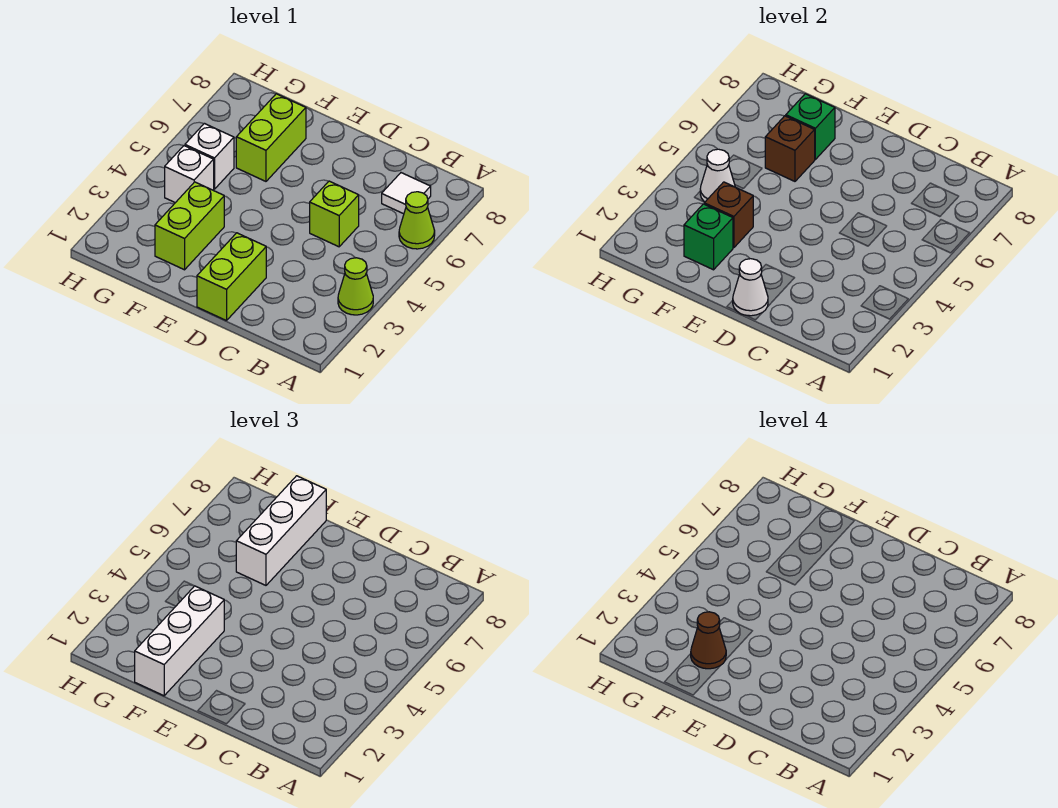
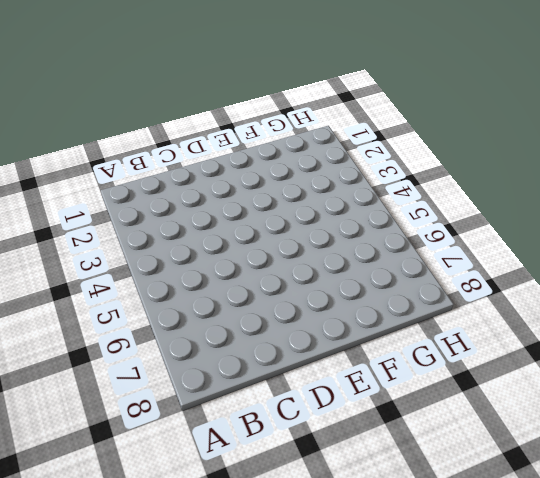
none -> lime cone A3 level 1
none -> lime cone A6 level 1
none -> white tile B7 level 1

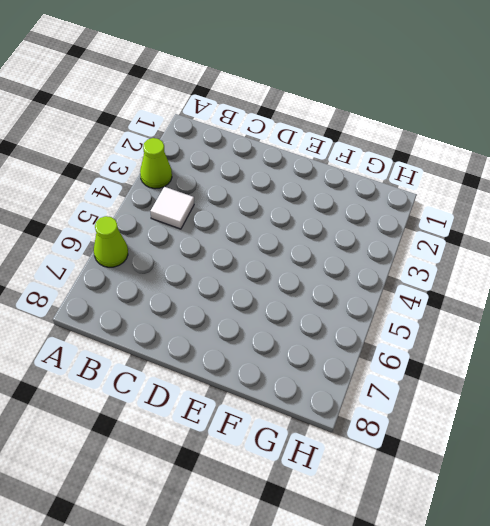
white tile B4 level 1 -> white tile B7 level 1
none -> lime brick C5 level 1
none -> lime brick D1:D2 level 1
none -> lime brick F2:F3 level 1

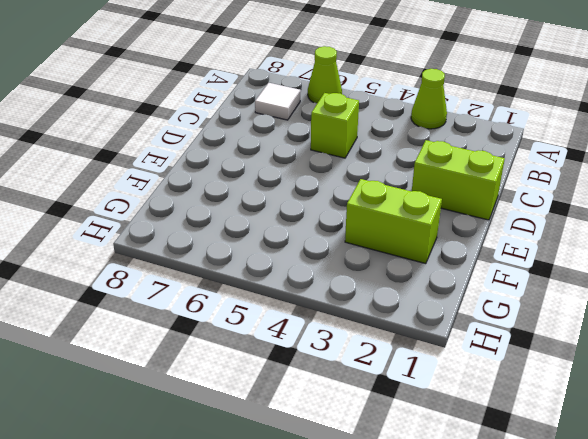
none -> lime brick F6:F7 level 1
none -> white brick G4 level 1
none -> white brick G5 level 1

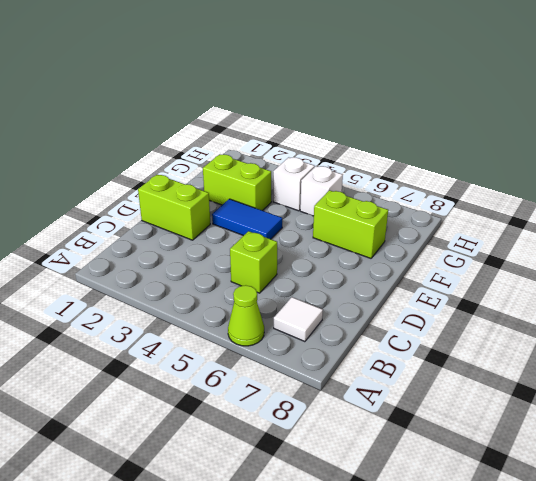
blue tile E3:E4 level 1 -> none
none -> lime cone A3 level 1
none -> white cone D1 level 2
none -> green brick F2 level 2

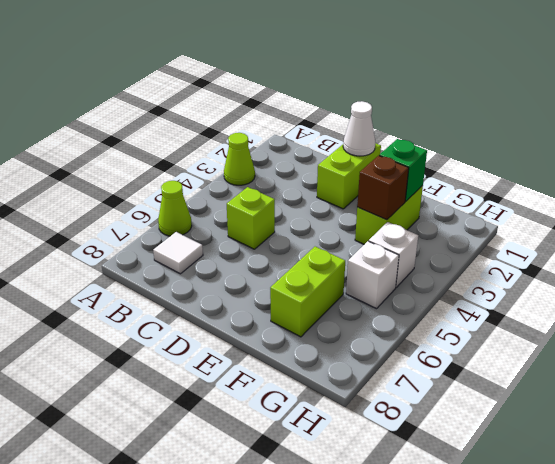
none -> brown brick F6 level 2
none -> green brick F7 level 2
none -> white cone G4 level 2

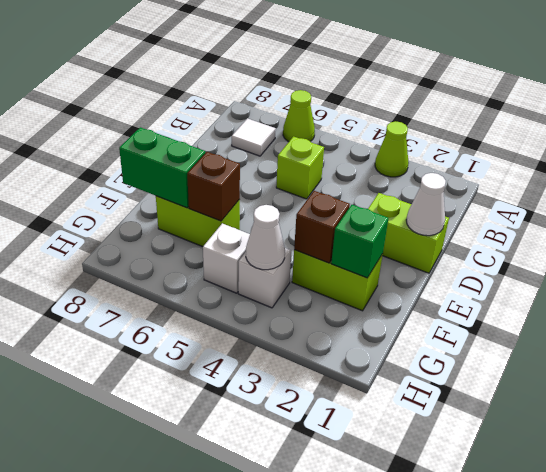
green brick F7:F8 level 2 -> green brick F7 level 2
none -> white brick F1:F3 level 3
none -> white brick F6:F8 level 3
none -> brown cone F2 level 4

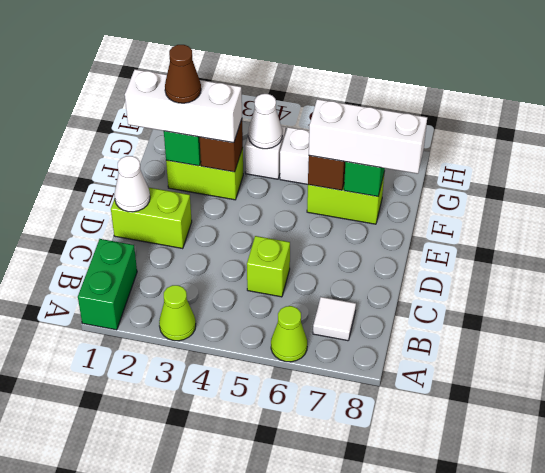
green brick A1:B1 level 1 -> none

